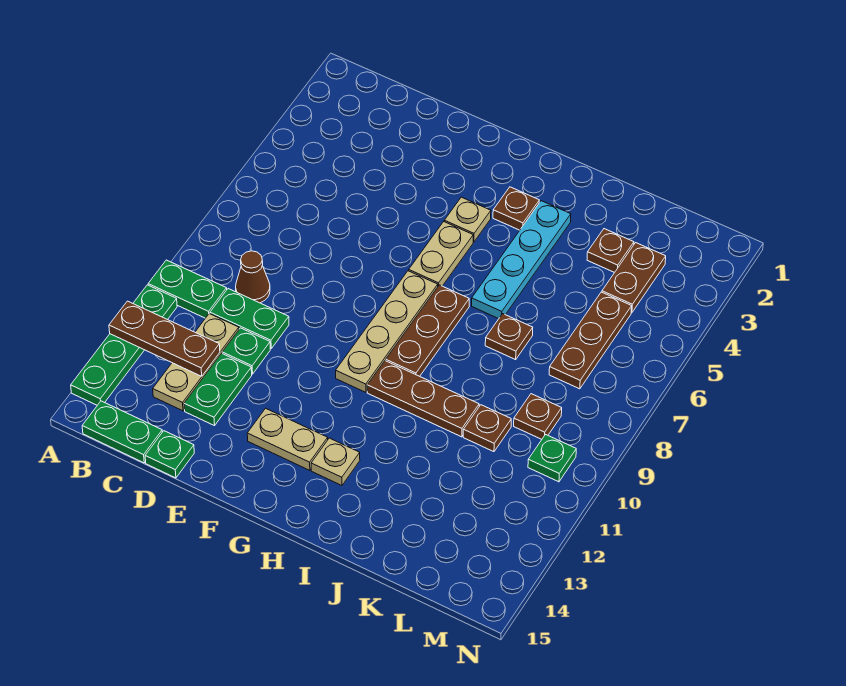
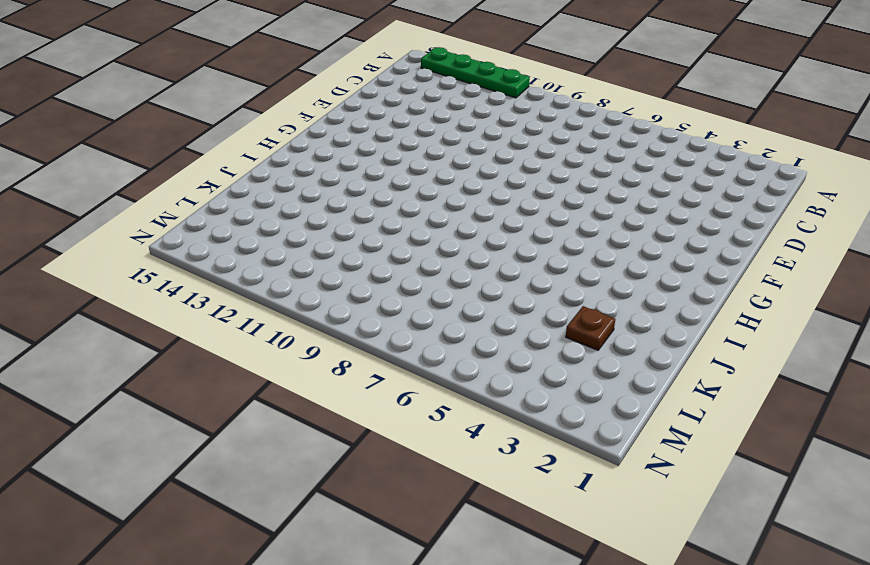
none -> green plate A10:B10 level 1
none -> green plate B15:C15 level 1
none -> brown cone C9 level 1

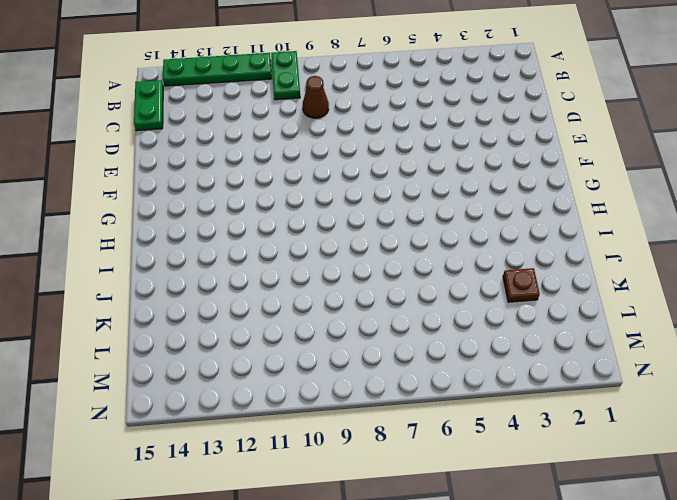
none -> green plate C10:D10 level 1
none -> tan plate C11:C13 level 1
none -> green plate D11 level 1

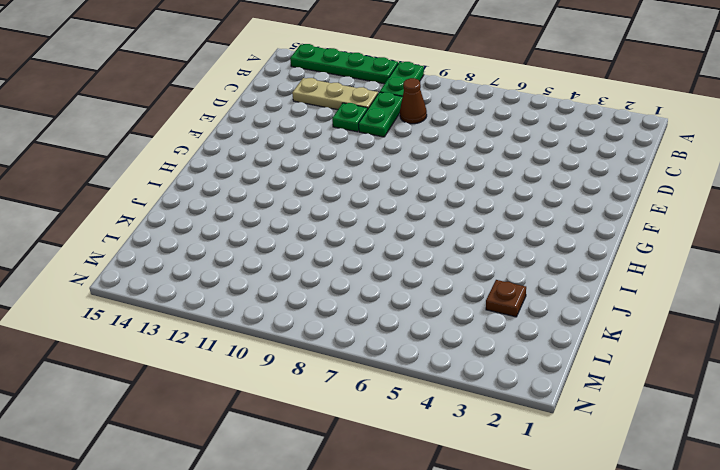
none -> green plate B15:C15 level 1
none -> green plate D12:D13 level 1
none -> green plate D15 level 1

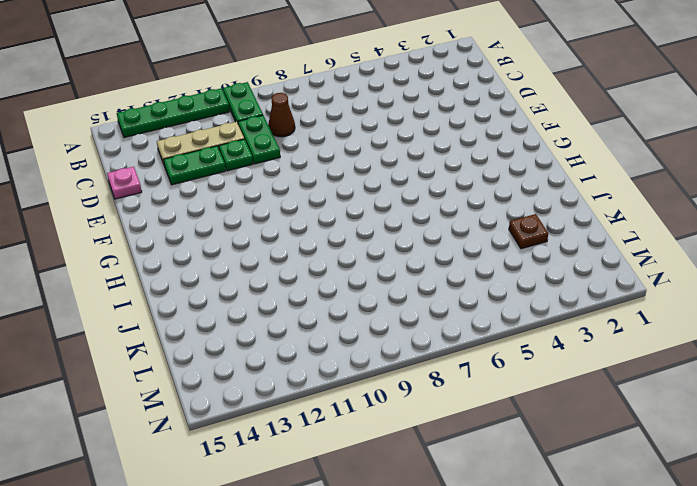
pink plate D15 level 1 -> green plate D15 level 1
none -> green plate B15:C15 level 1
none -> tan plate F13:G13 level 1
none -> tan plate G4 level 1

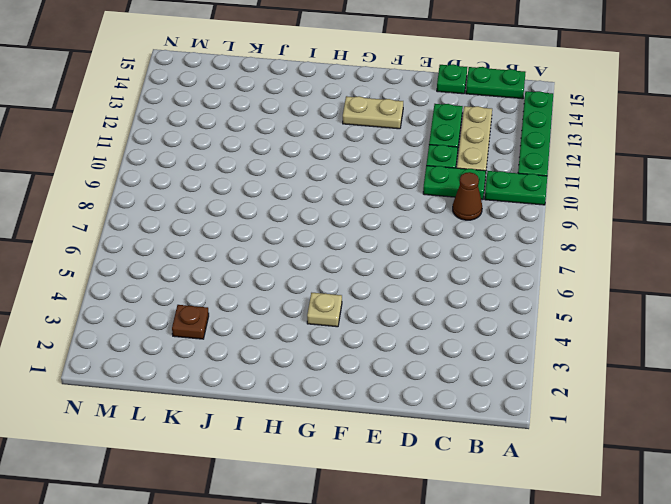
none -> tan plate G5:G6 level 1
none -> tan plate G7:G10 level 1
none -> brown plate H3 level 1

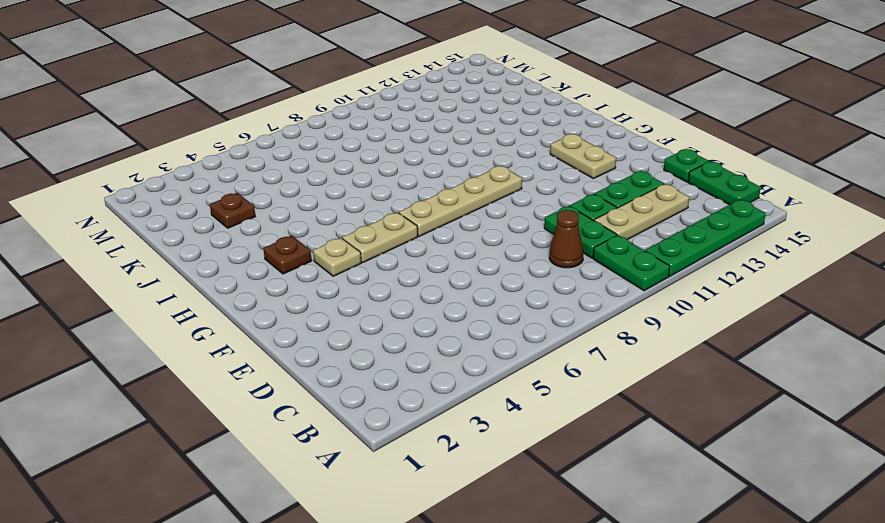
none -> brown plate H7:H9 level 1
none -> brown plate H10:J10 level 1
none -> tan plate H13 level 1

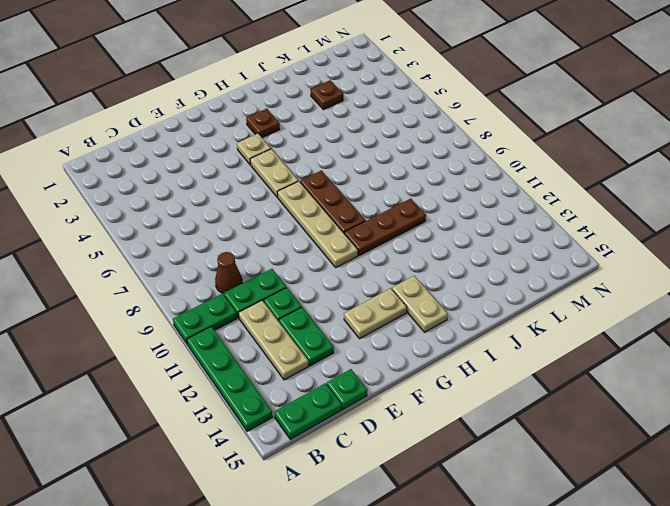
tan plate H13:H14 level 1 -> tan plate H13 level 1
none -> cyan plate I3:I6 level 1
none -> brown plate J7 level 1
none -> brown plate K10 level 1

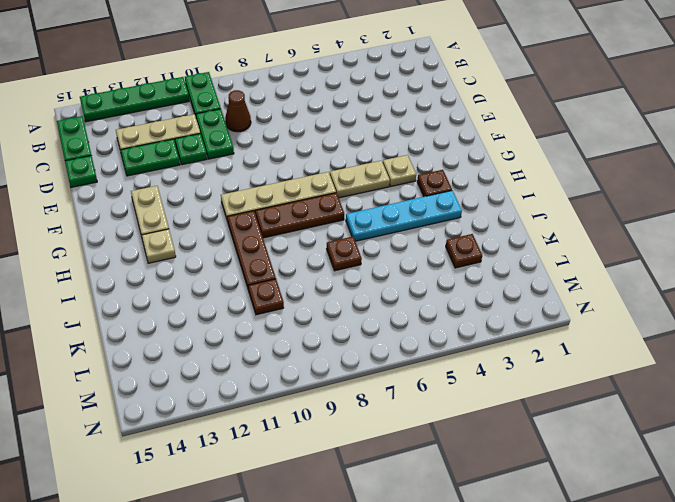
none -> brown plate L3:L4 level 1
none -> brown plate L5:L7 level 1
none -> brown plate L9 level 1

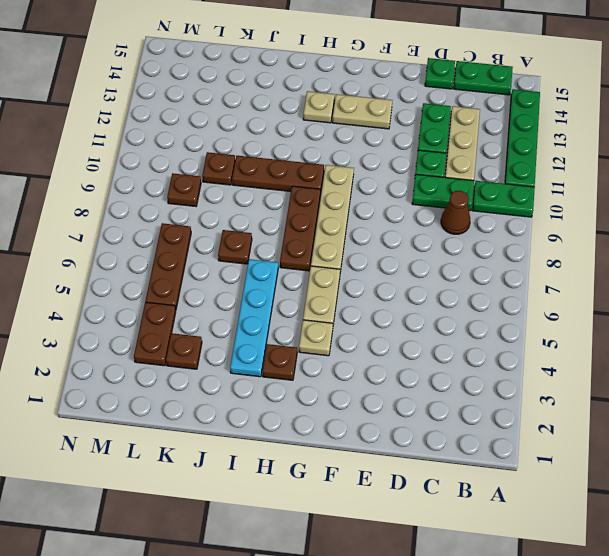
none -> green plate M10 level 1
none -> brown plate A12:C12 level 2

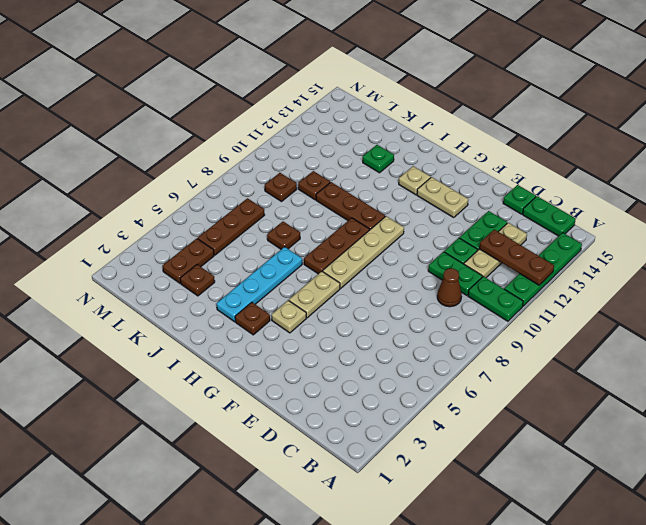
green plate J13 level 1 -> green plate M10 level 1

